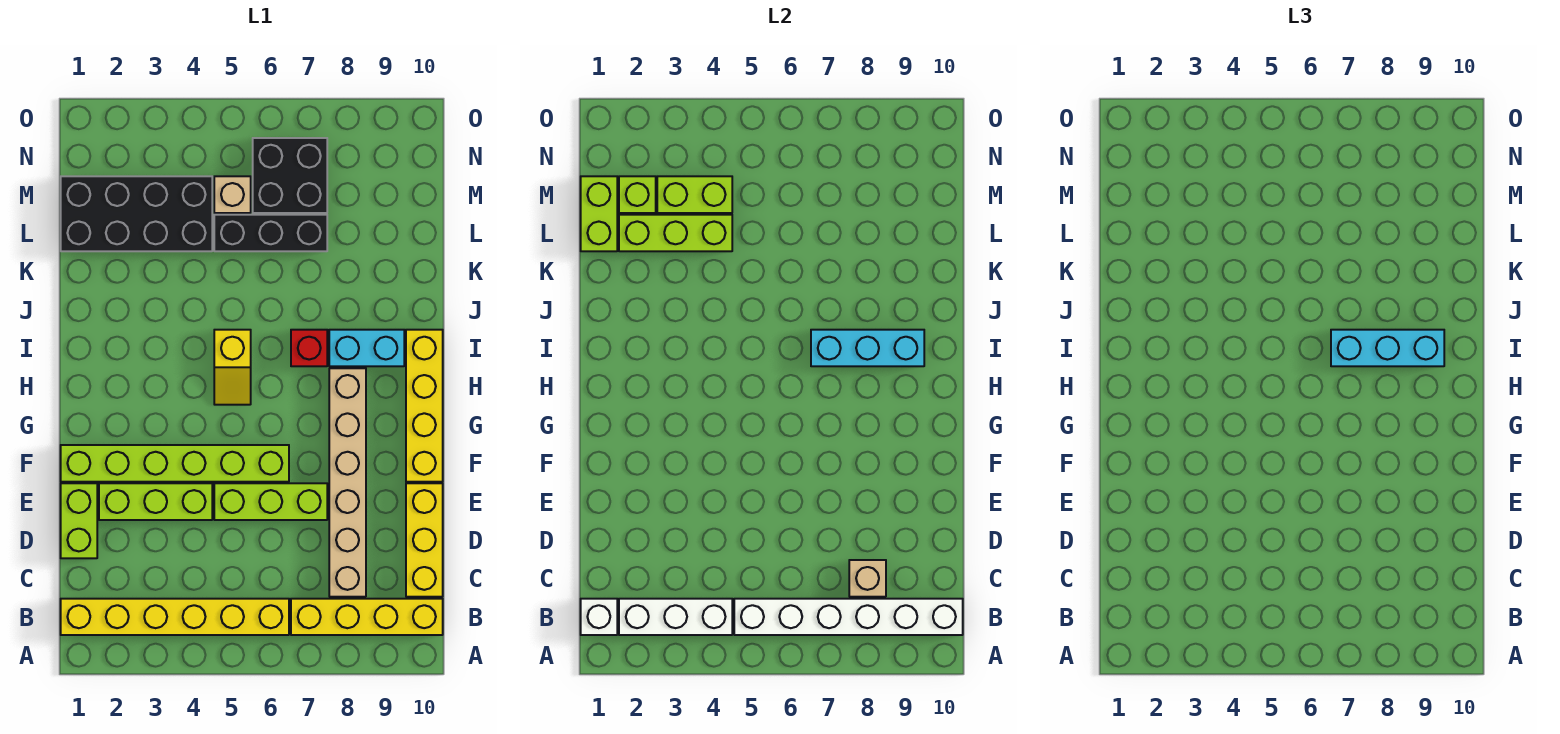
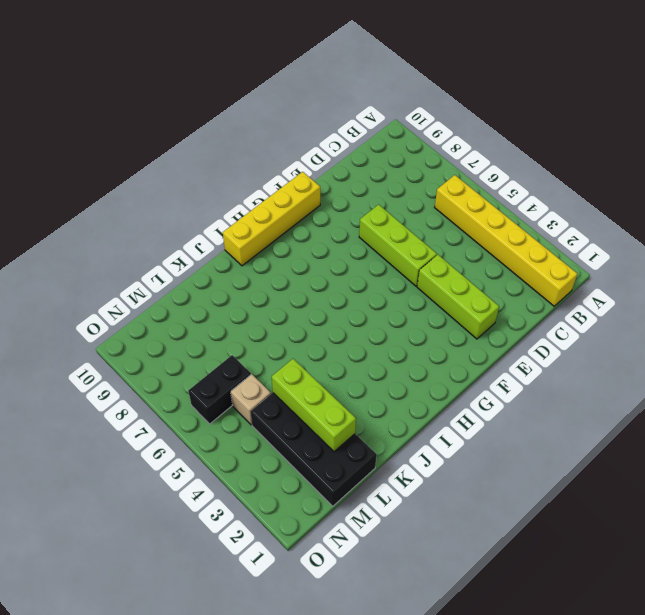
black brick M6:N6 level 1 -> black brick M6:N7 level 1
none -> yellow brick B7:B10 level 1
none -> tan brick C8:H8 level 1
none -> yellow brick C10:E10 level 1

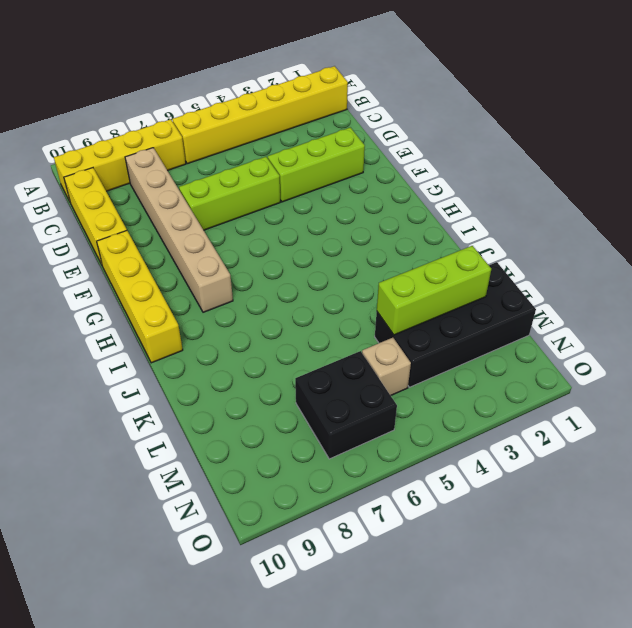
none -> lime brick D1:E1 level 1
none -> lime brick F1:F6 level 1
none -> yellow slope H5:I5 level 1 top I

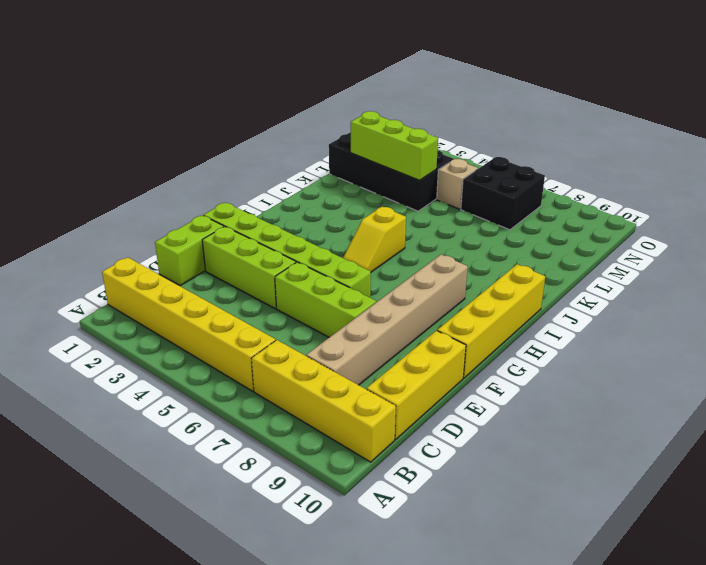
none -> red brick I7 level 1
none -> cyan brick I8:I9 level 1
none -> black brick L5:L7 level 1

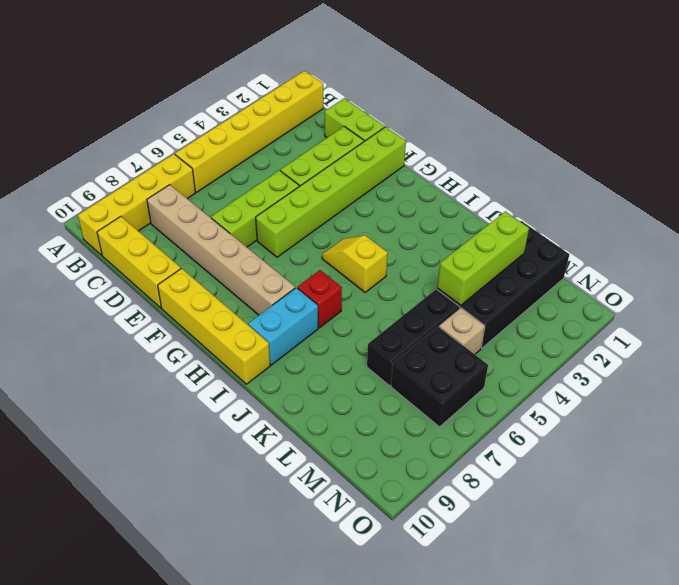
none -> white brick B1 level 2
none -> white brick B2:B4 level 2
none -> white brick B5:B10 level 2

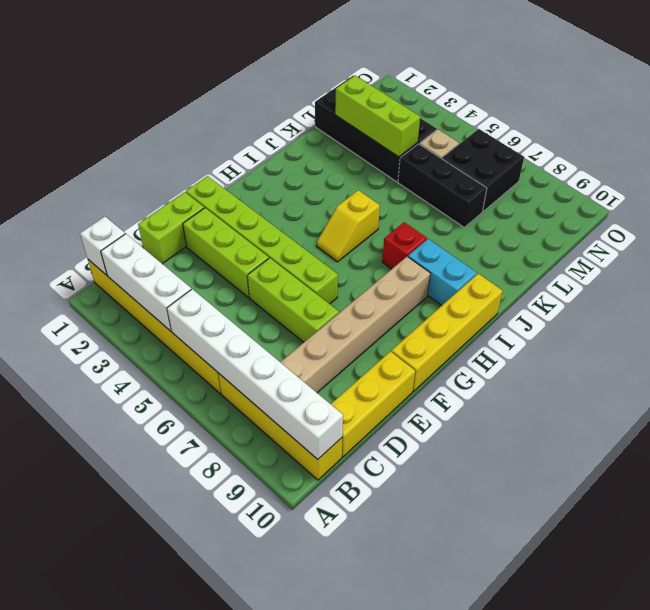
none -> tan brick C8 level 2
none -> cyan brick I7:I9 level 2
none -> lime brick L1:M1 level 2

